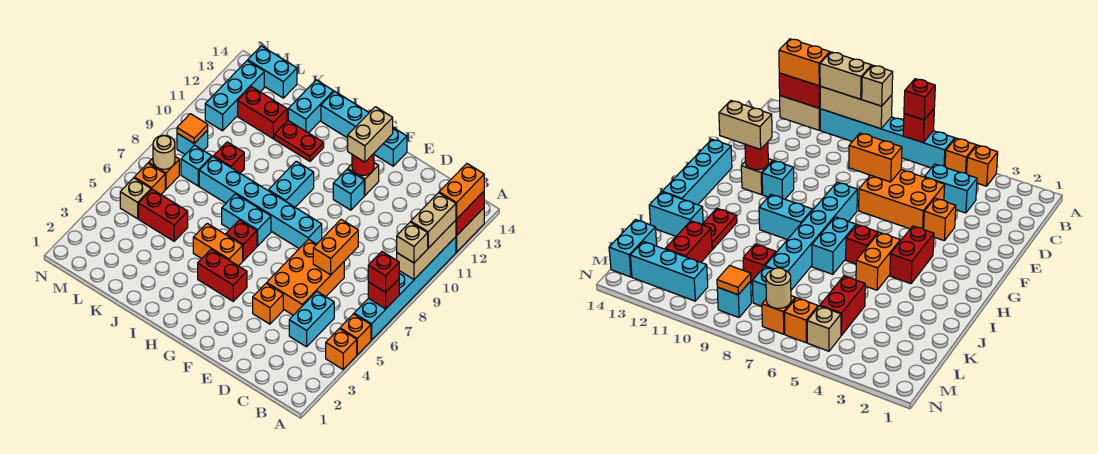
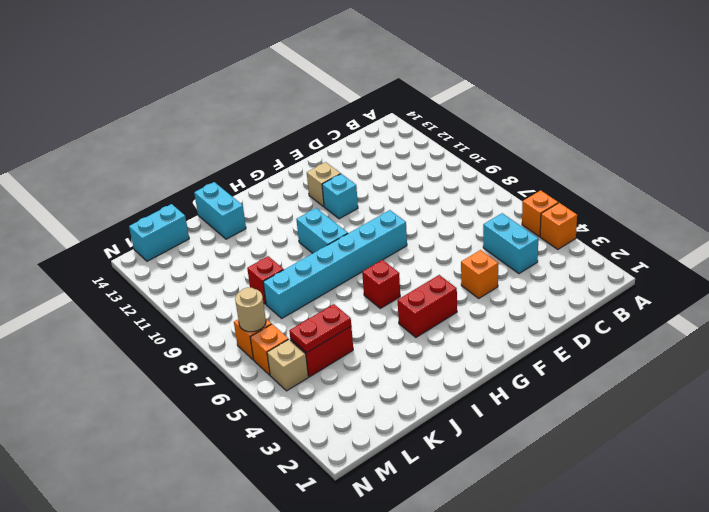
red plate K5:L5 level 2 -> red plate I12:J12 level 1
none -> cyan brick A6:A11 level 1
none -> tan brick A12:A13 level 1
none -> orange brick D5:E7 level 1
none -> cyan brick F14:I14 level 1

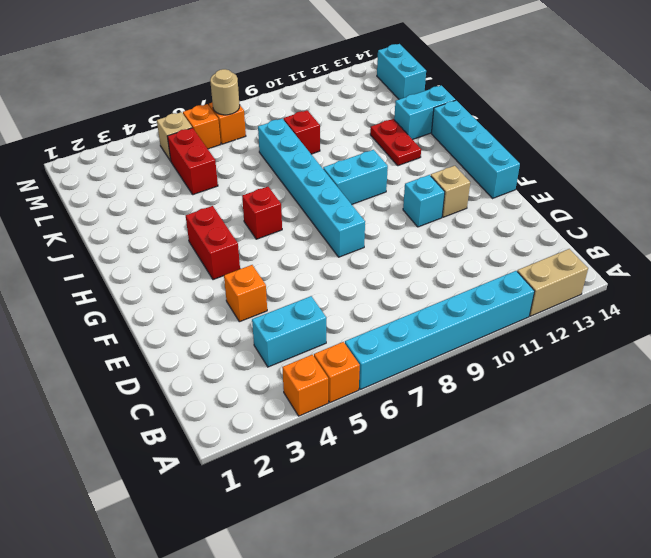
none -> orange brick D5:E7 level 1
none -> orange brick H5:I5 level 1
none -> cyan brick H7:I7 level 1
none -> red brick K12:L12 level 1

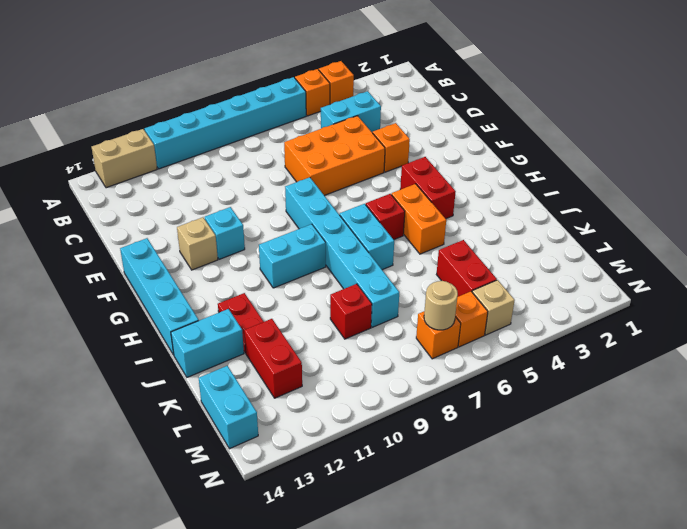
none -> cyan brick L8 level 1
none -> cyan brick M9 level 1
none -> cyan brick M11:M13 level 1
none -> red brick A7 level 2

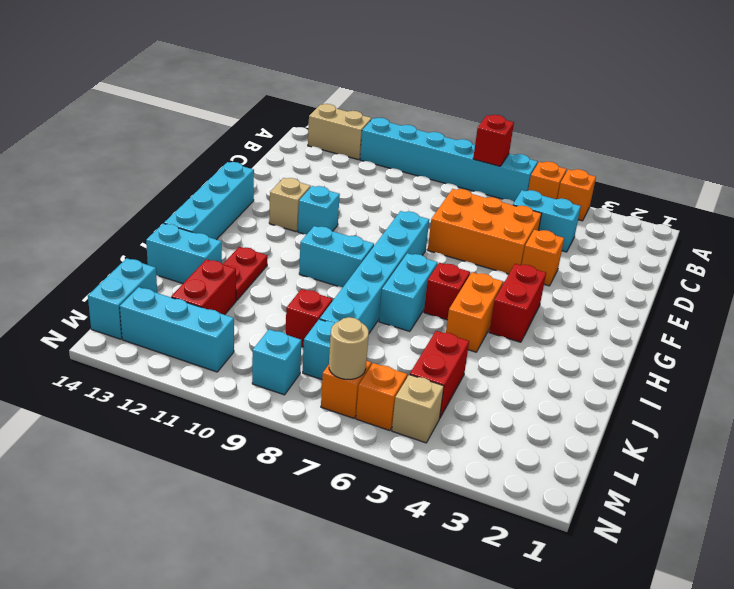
none -> tan brick A9:A11 level 2
none -> red brick A12:A13 level 2
none -> orange brick D7:D8 level 2
none -> red round brick F12 level 2

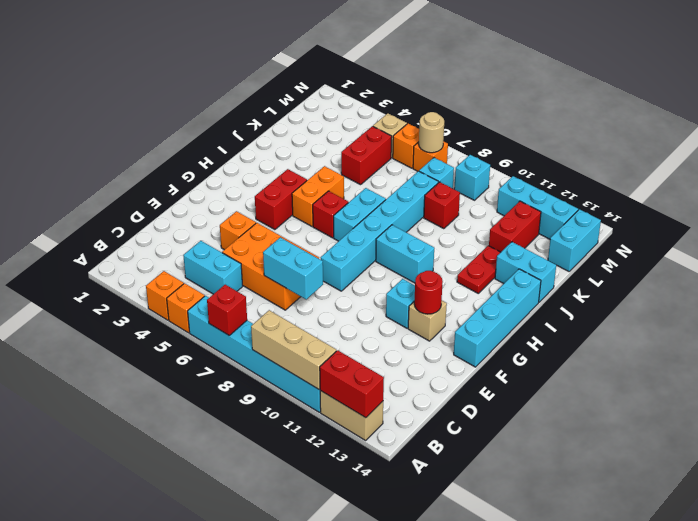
cyan brick D7:D8 level 2 -> orange brick D7:D8 level 2
none -> orange tile M9 level 2
none -> red brick A7 level 3
none -> tan brick A9 level 3
none -> tan brick A10:A11 level 3

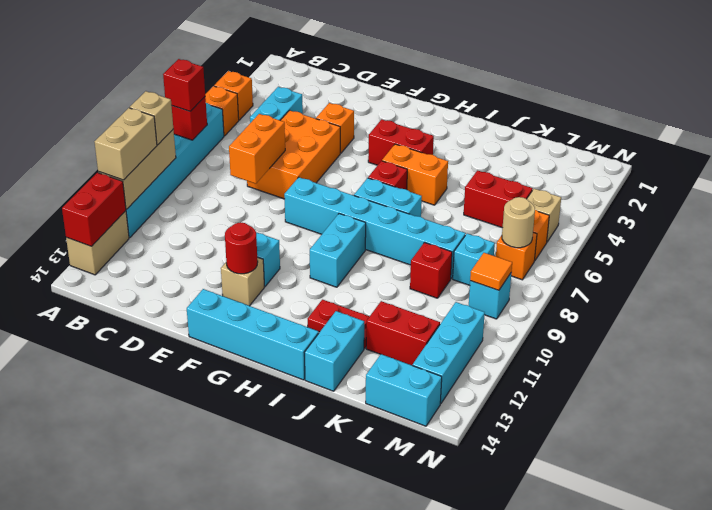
none -> orange brick A12:A13 level 3
none -> tan brick F12:F13 level 3

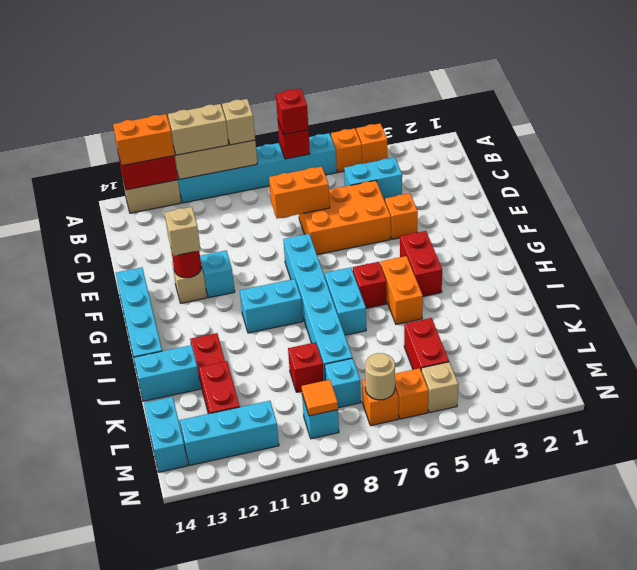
tan brick F12 level 3 -> tan brick F12:F13 level 3

